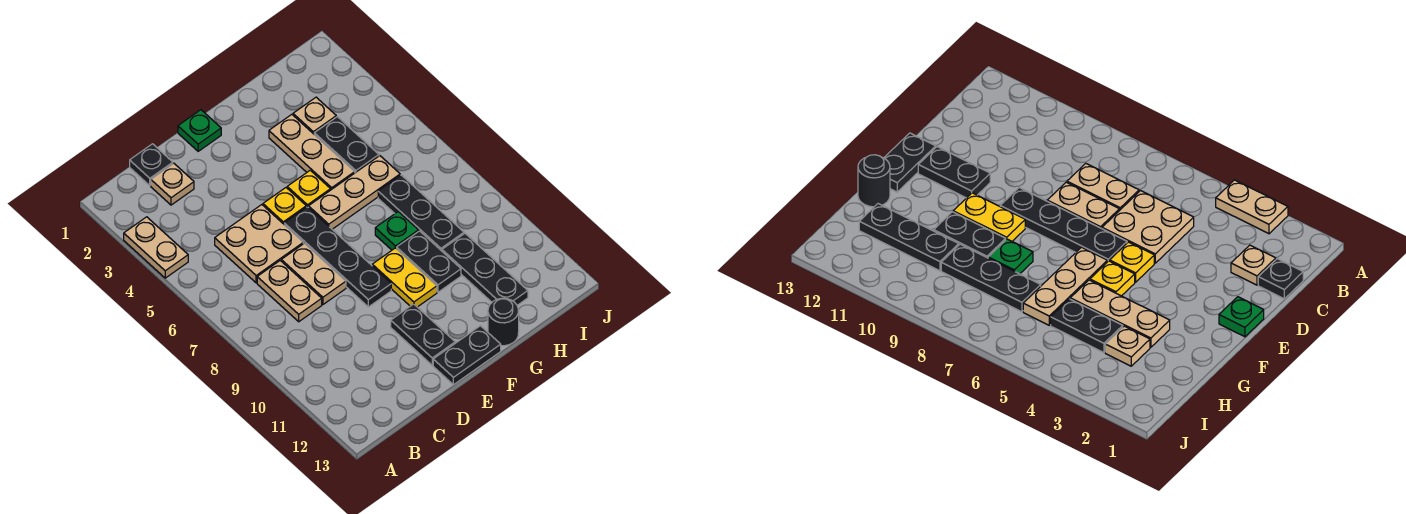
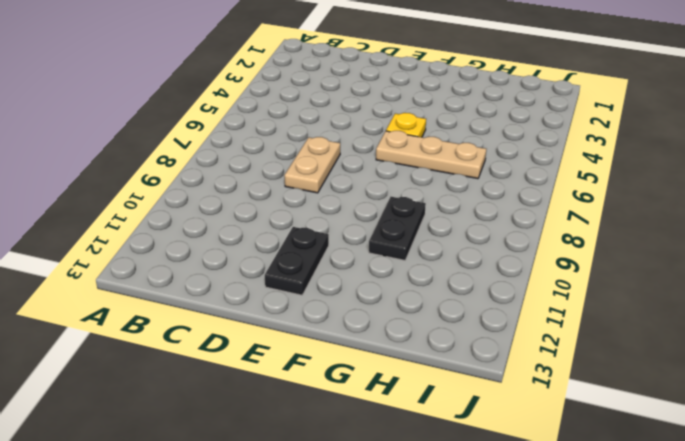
none -> tan plate A3:A4 level 1
none -> black plate C1 level 1
none -> tan plate C2 level 1

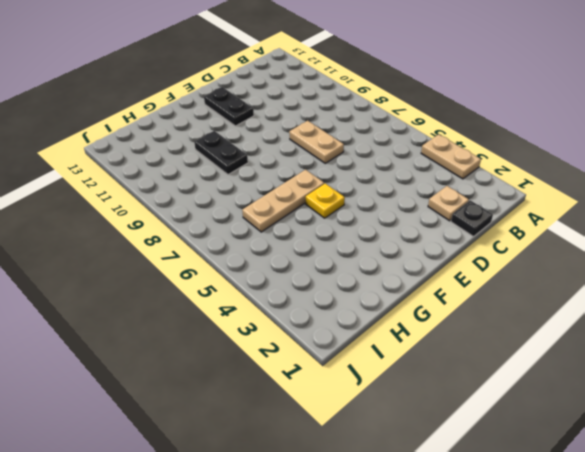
none -> tan plate C5:D6 level 1
none -> tan plate C7:C8 level 1
none -> green plate E1 level 1

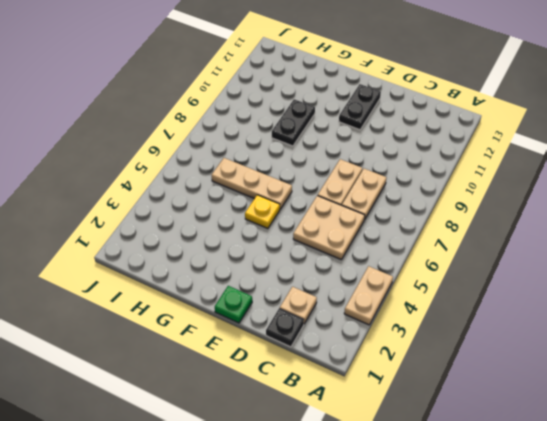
none -> yellow plate E5 level 1
none -> black plate E6:E9 level 1
none -> black plate E13:F13 level 1

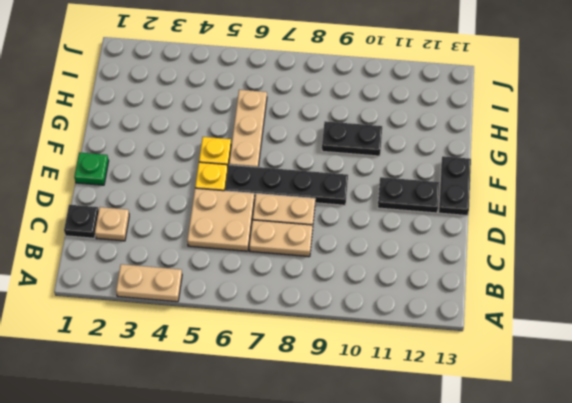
none -> yellow plate F9:F10 level 1
none -> tan plate G3:G5 level 1
none -> green plate G8 level 1

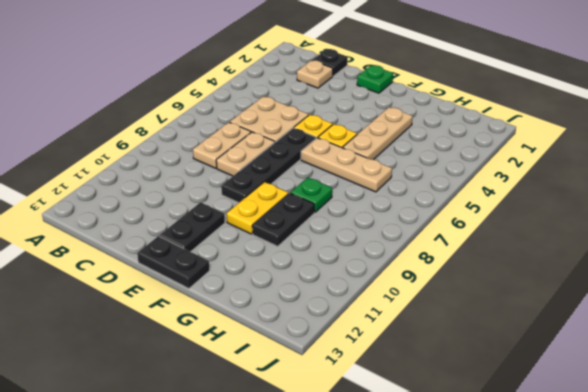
none -> tan plate A3:A4 level 1
none -> black round brick G13 level 1
none -> tan plate H3 level 1

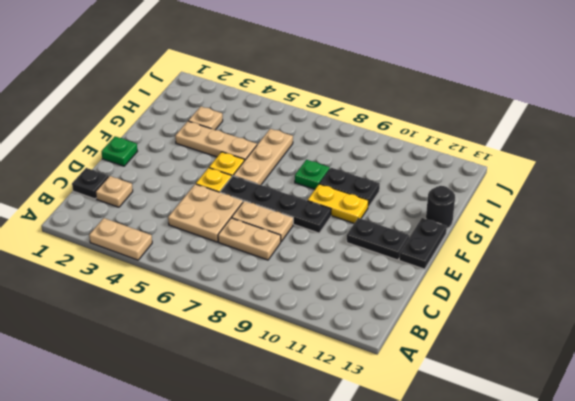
none -> black plate H4:H5 level 1
none -> black plate H7:H9 level 1
none -> black plate H10:H12 level 1

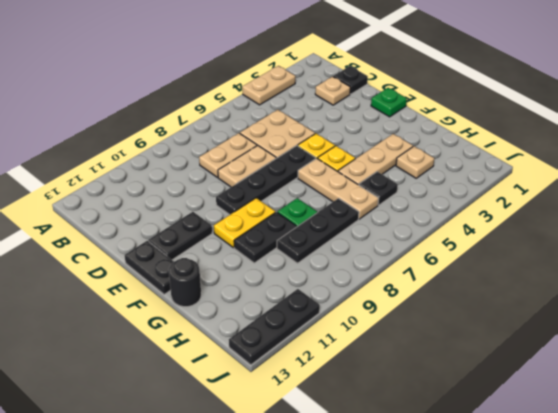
black plate H5 level 1 -> black plate H4:H5 level 1
black plate J11:J13 level 1 -> black plate H10:H12 level 1

